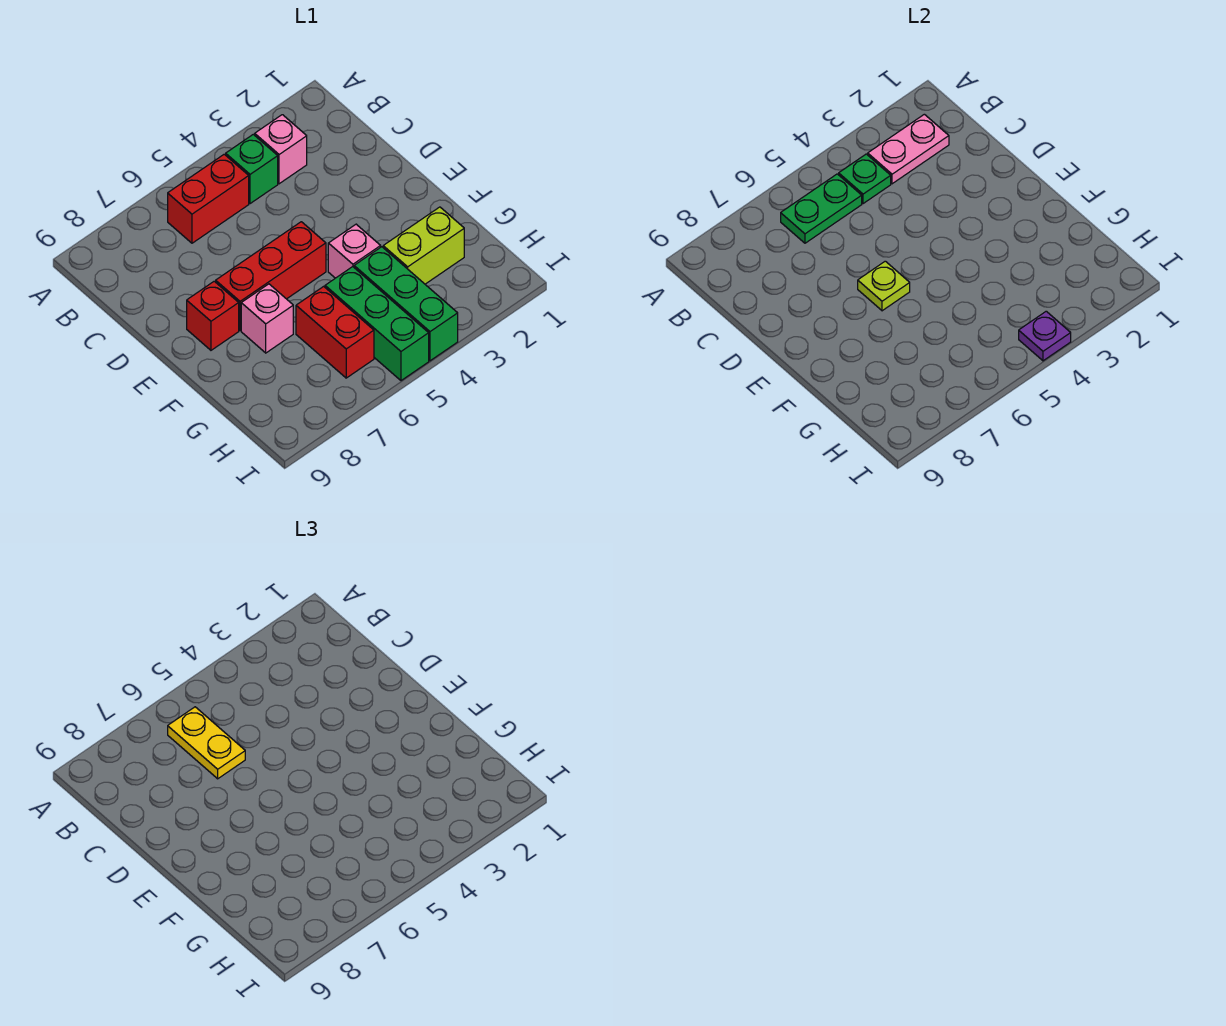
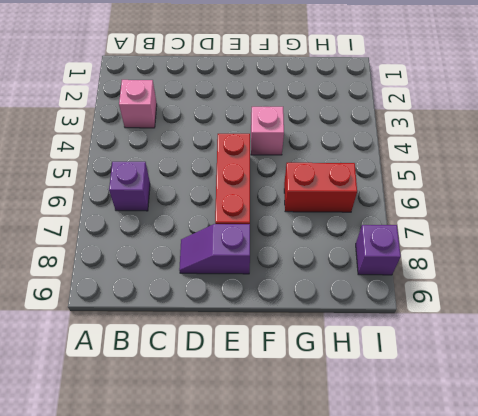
purple brick B6 level 1 -> red brick B5:B6 level 1
purple slope D8:E8 level 1 top E -> red brick E8 level 1
purple brick I8 level 1 -> none
none -> green brick B4 level 1
none -> pink brick F7 level 1
none -> lime brick G2:G3 level 1

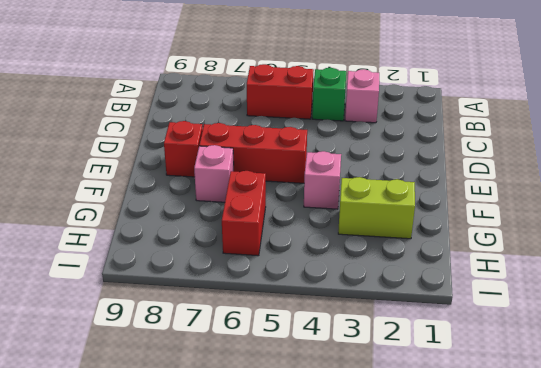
none -> green brick G4:I4 level 1
none -> green brick G5:I5 level 1
none -> pink plate B2:B3 level 2

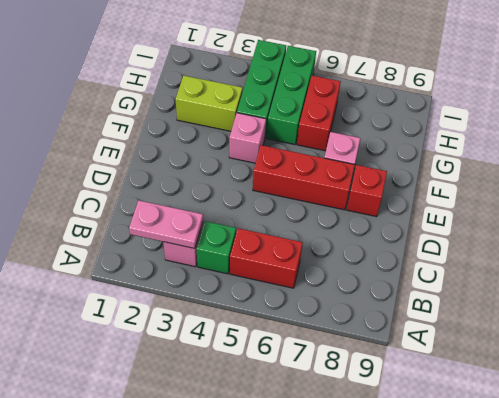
none -> green plate B4 level 2
none -> green plate B5:B6 level 2
none -> lime plate E6 level 2

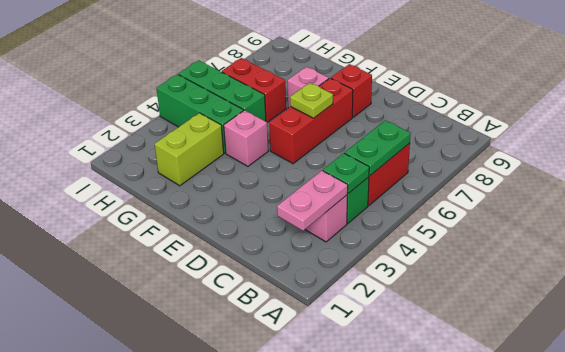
none -> purple plate I4 level 2
none -> yellow plate B6:C6 level 3

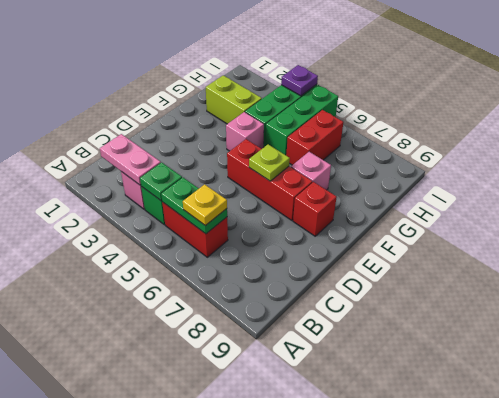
yellow plate B6 level 3 -> yellow plate B6:C6 level 3

